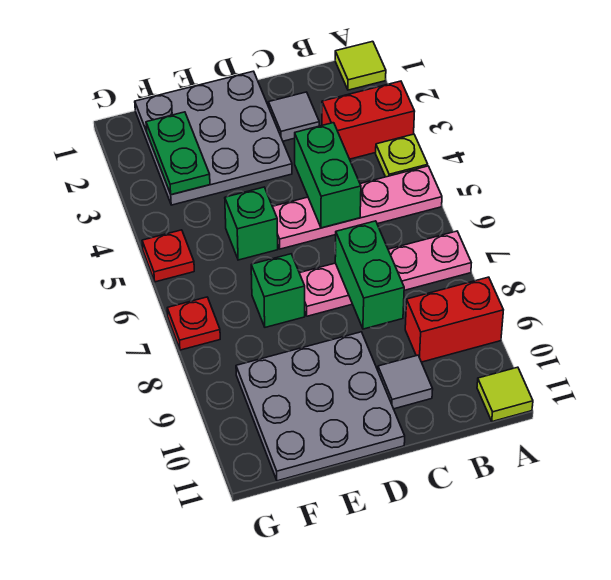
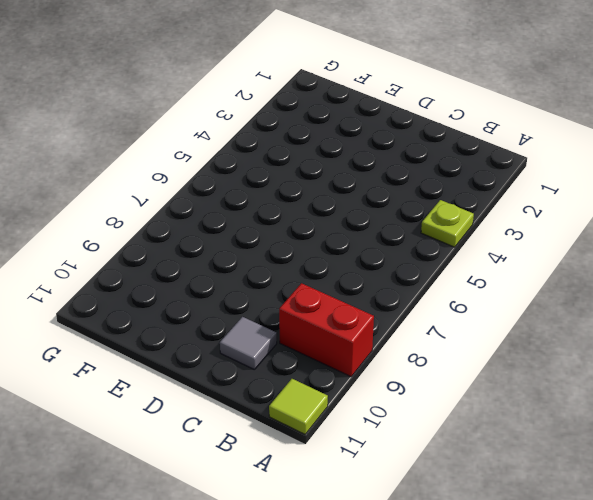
none -> lime tile A1 level 1
none -> red brick A3:B3 level 1
none -> pink plate A5:D5 level 1

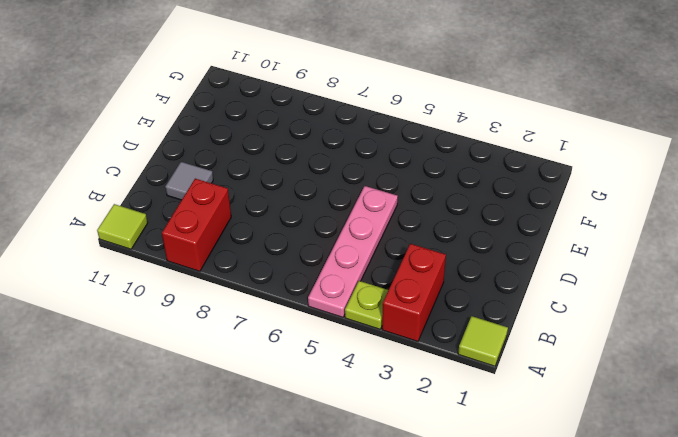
none -> pink plate A7:D7 level 1
none -> grey tile C2 level 1
none -> grey plate D1:F3 level 1

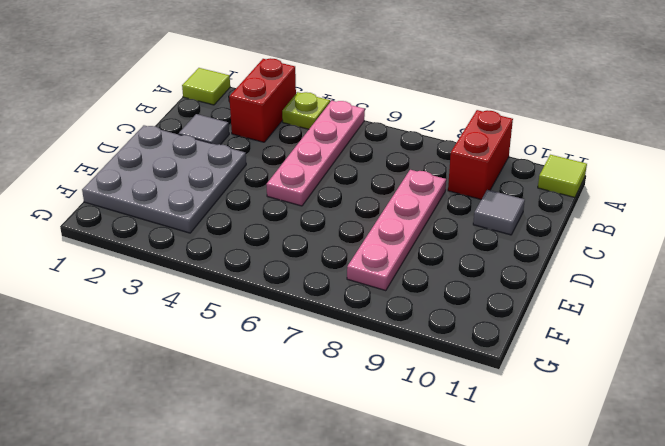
pink plate C8:F8 level 1 -> pink plate A7:D7 level 1
none -> grey plate D9:F11 level 1
none -> green brick E5 level 1
none -> green brick E7 level 1

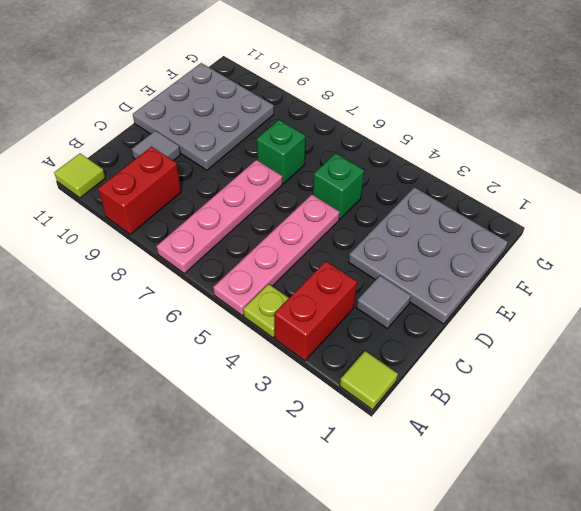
none -> red plate G5 level 1
none -> red plate G7 level 1
none -> green brick C4:C5 level 2

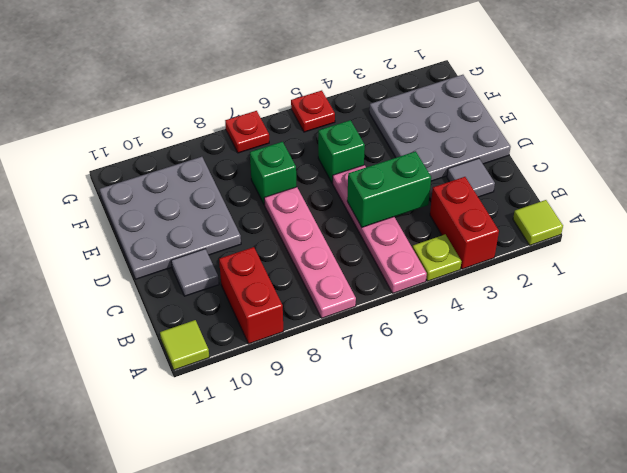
none -> green brick C7:C8 level 2
none -> green plate F2:F3 level 2

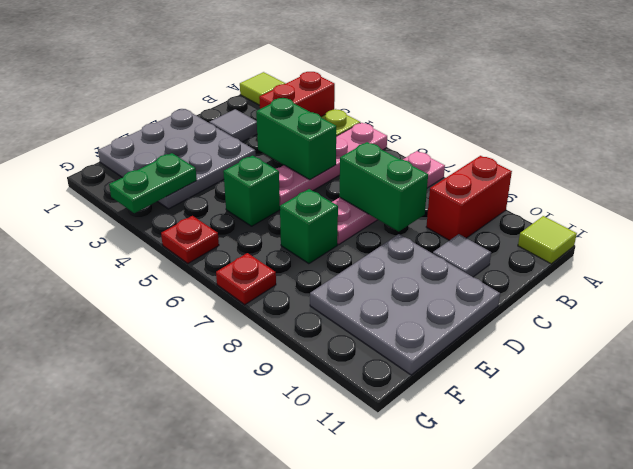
green plate F3:G3 level 2 -> green plate F2:F3 level 2

